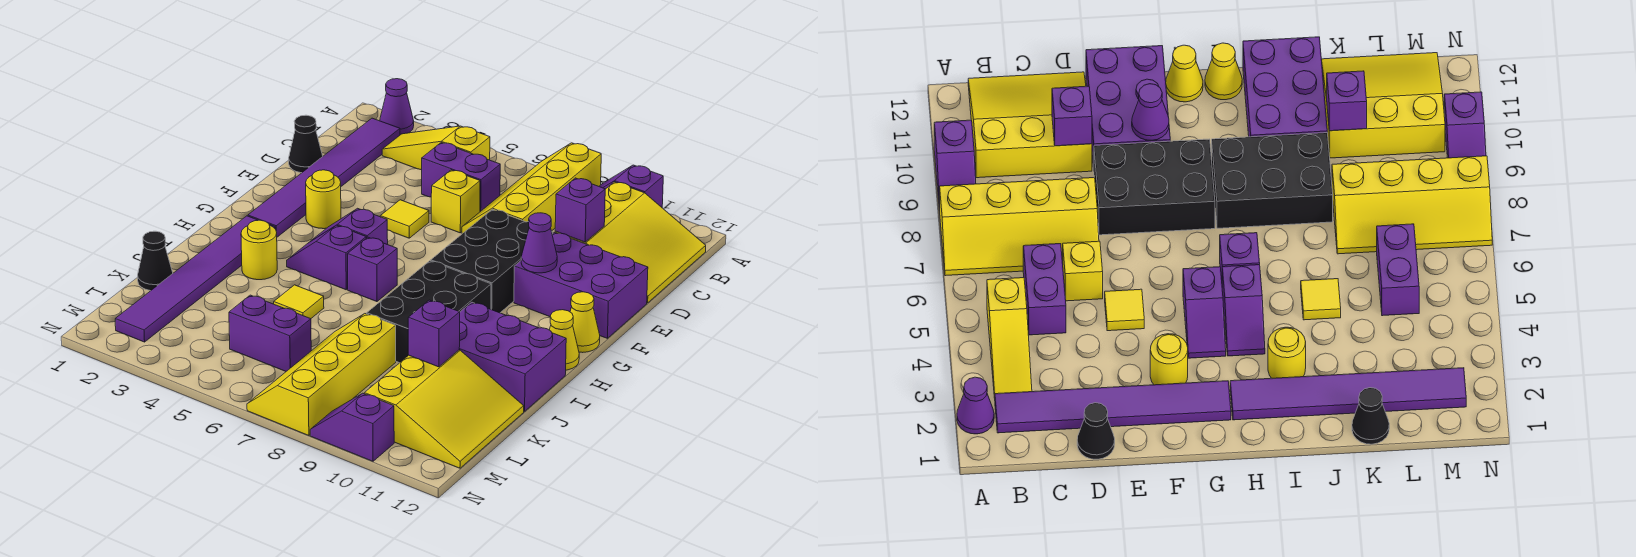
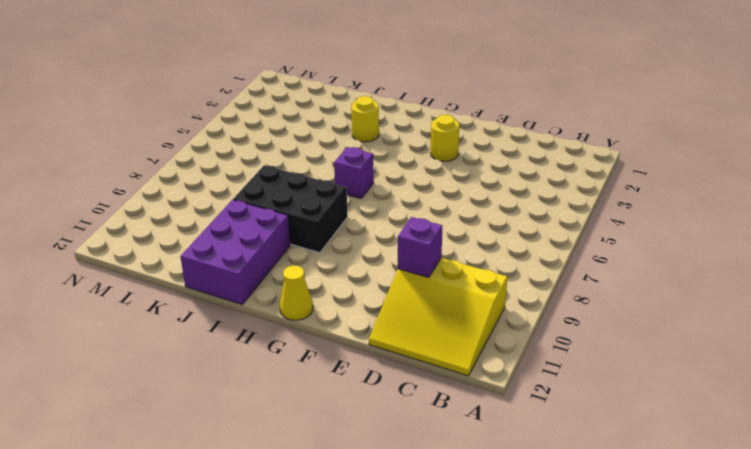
none -> purple cone A2 level 1
none -> yellow slope A7:D8 level 1 top 8
none -> purple slope A9:A10 level 1 top 10
none -> purple tile B2:G2 level 1

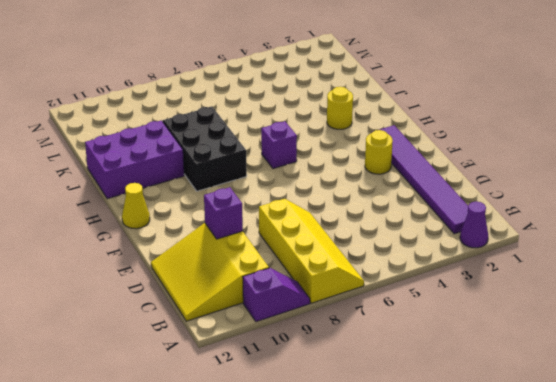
none -> yellow slope B3:B5 level 1 top 5
none -> purple brick C5:C6 level 1
none -> black cone D1 level 1
none -> yellow brick D6 level 1

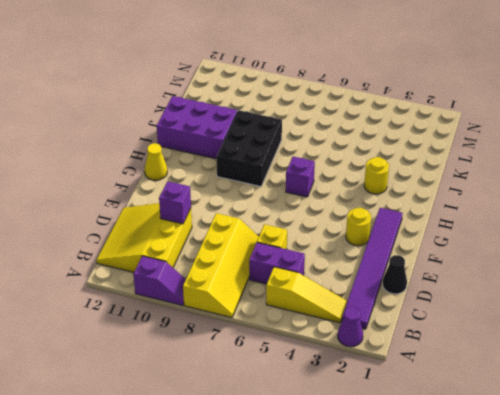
none -> yellow tile E5 level 1
none -> black brick E8:G9 level 1
none -> purple brick E10:F12 level 1
none -> purple slope G4:G5 level 1 top 5

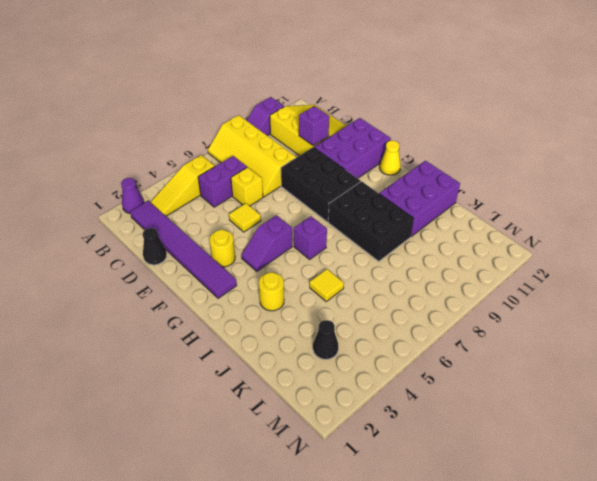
black cone L3 level 1 -> black cone K1 level 1
none -> purple tile H2:M2 level 1
none -> purple slope H4:H5 level 1 top 5
none -> yellow cone H12 level 1
none -> yellow slope K7:N8 level 1 top 8

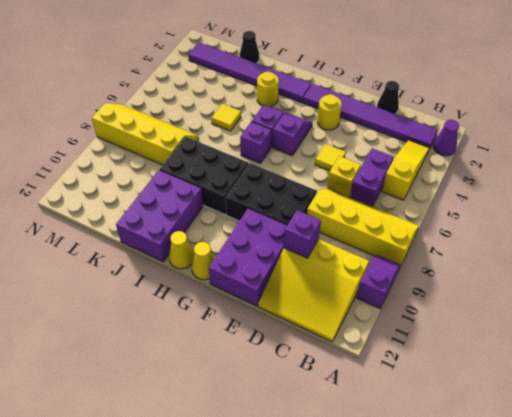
none -> yellow slope K10:M12 level 1 top 10
none -> purple brick L5:L6 level 1
none -> purple slope N9:N10 level 1 top 10
none -> purple cone F10 level 2

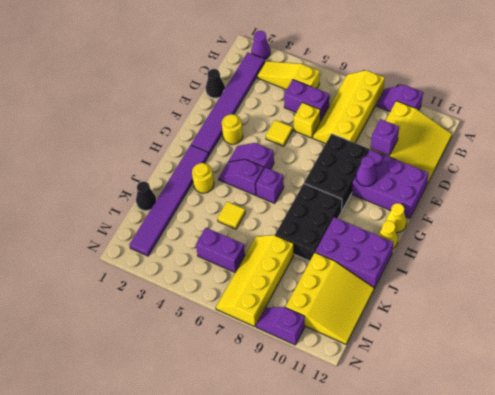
none -> purple brick K10 level 2

